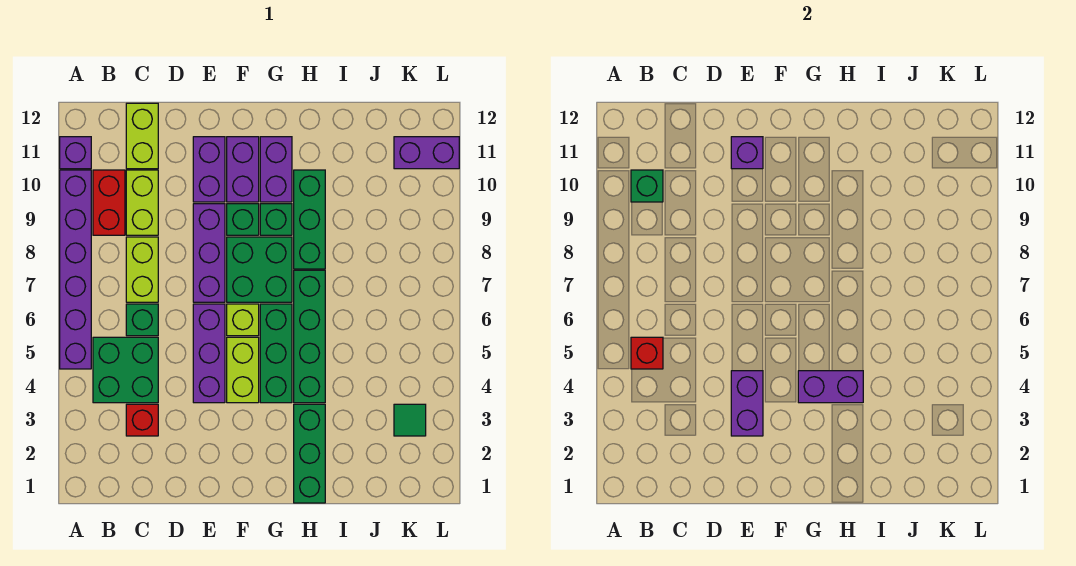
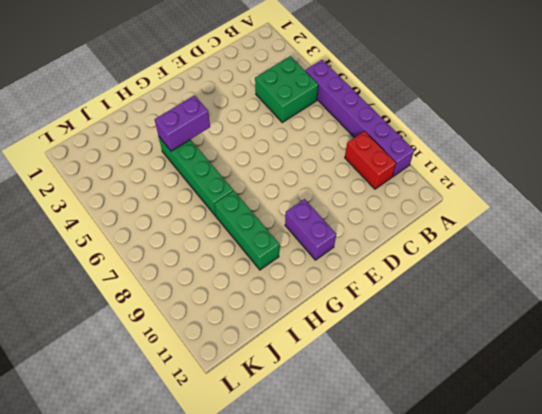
none -> purple brick A11 level 1
none -> red brick C3 level 1
none -> green brick C6 level 1
none -> lime brick C7:C8 level 1

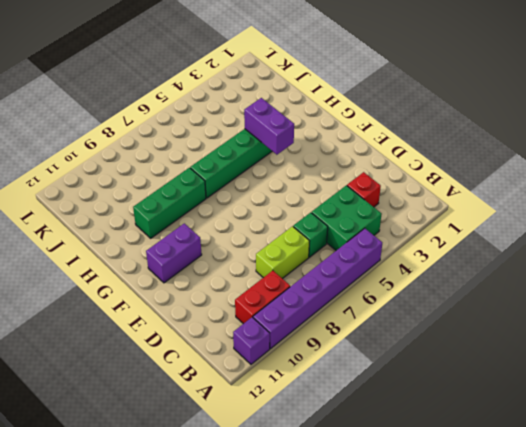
none -> lime brick C9:C10 level 1
none -> lime brick C11:C12 level 1
none -> purple brick E4:E6 level 1
none -> purple brick E7:E9 level 1

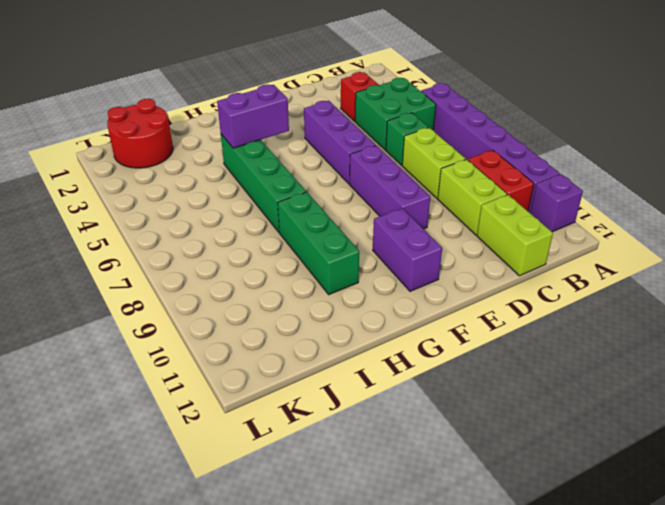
red round brick J1:K2 level 1 -> none
none -> purple brick E10:E11 level 1
none -> lime brick F4:F5 level 1
none -> lime brick F6 level 1
none -> green brick F7:G8 level 1

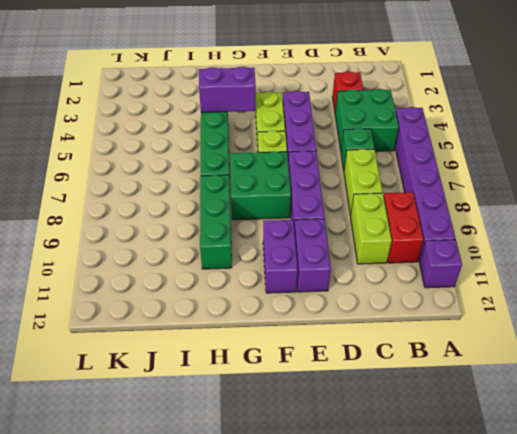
none -> lime brick C11:C12 level 1
none -> green brick F9 level 1
none -> green brick G4:G6 level 1
none -> green brick G9 level 1

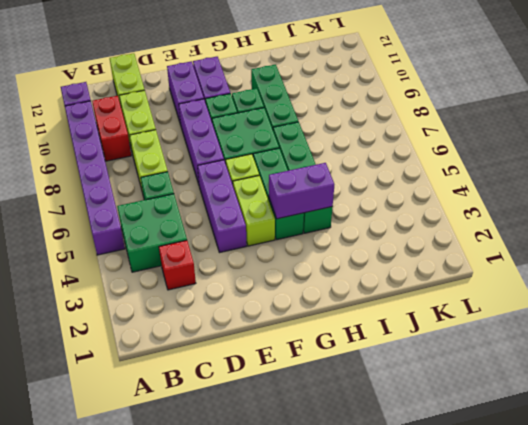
none -> purple brick G10:G11 level 1
none -> green brick H1:H3 level 1
none -> green tile K3 level 1
none -> purple brick K11:L11 level 1

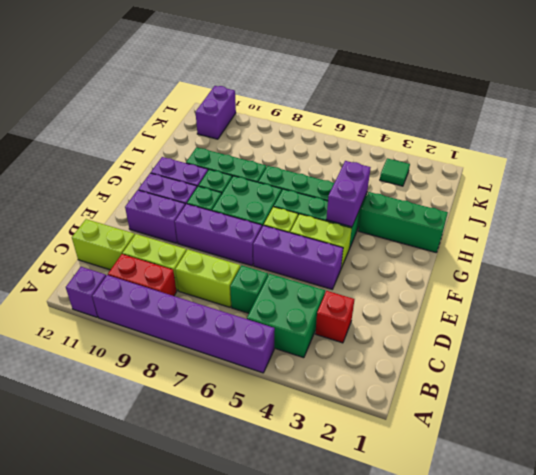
none -> red brick B5 level 2
none -> green brick B10 level 2
none -> purple brick E3:E4 level 2
none -> purple brick E11 level 2

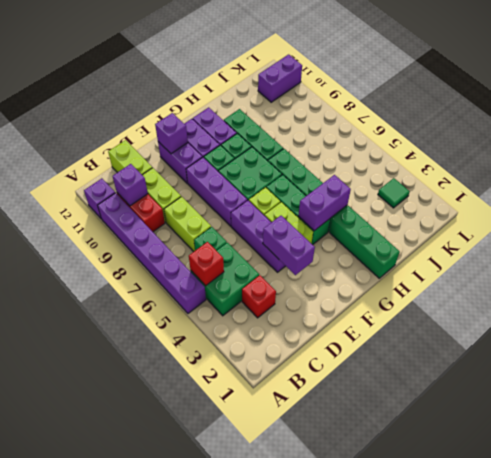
purple brick B10 level 2 -> green brick B10 level 2

